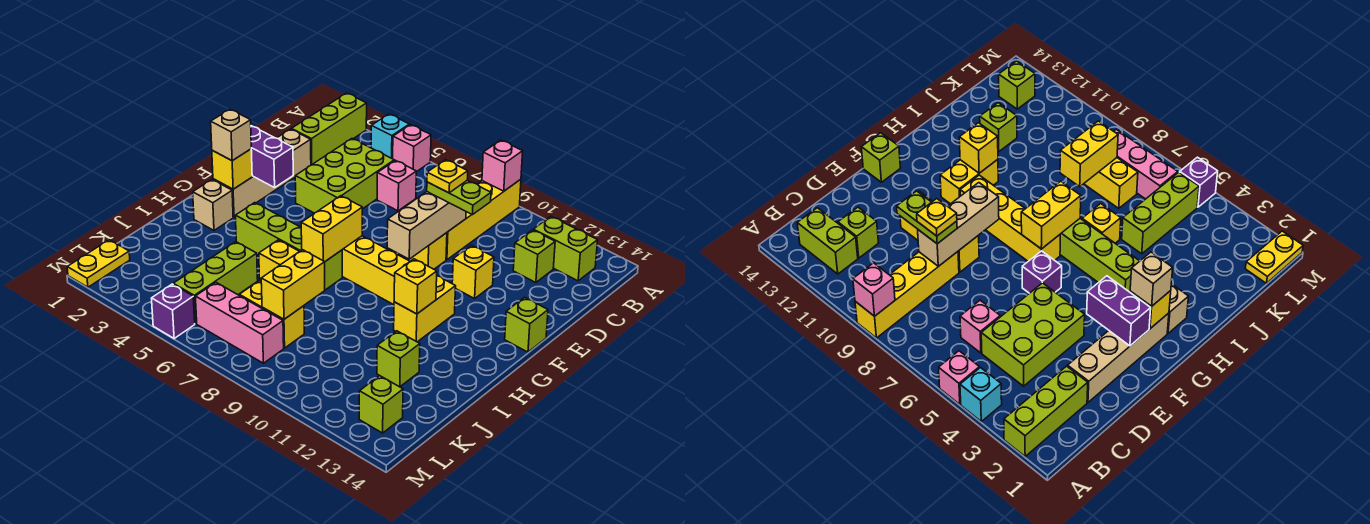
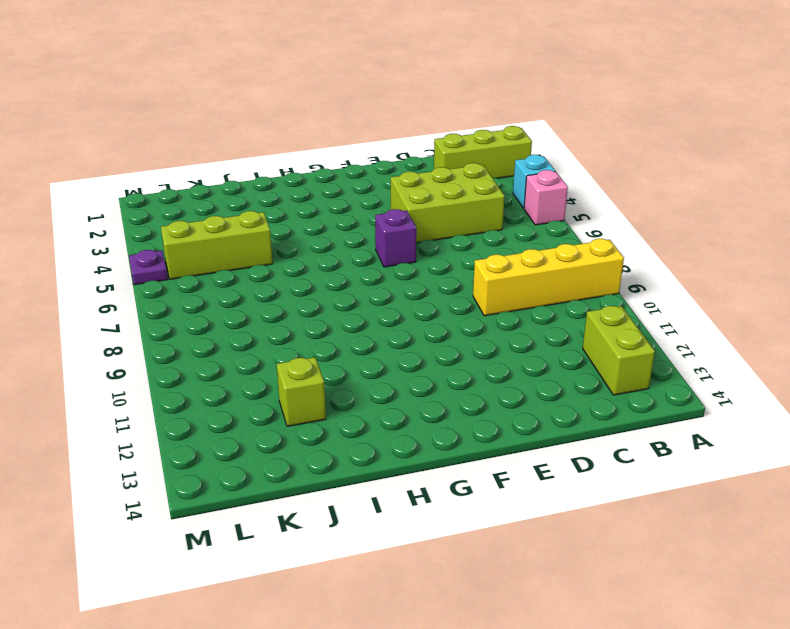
purple plate M5 level 1 -> purple brick M5 level 1
none -> pink brick C6 level 1
none -> lime brick C12 level 1
none -> tan brick D2:G2 level 1
none -> yellow brick E9 level 1

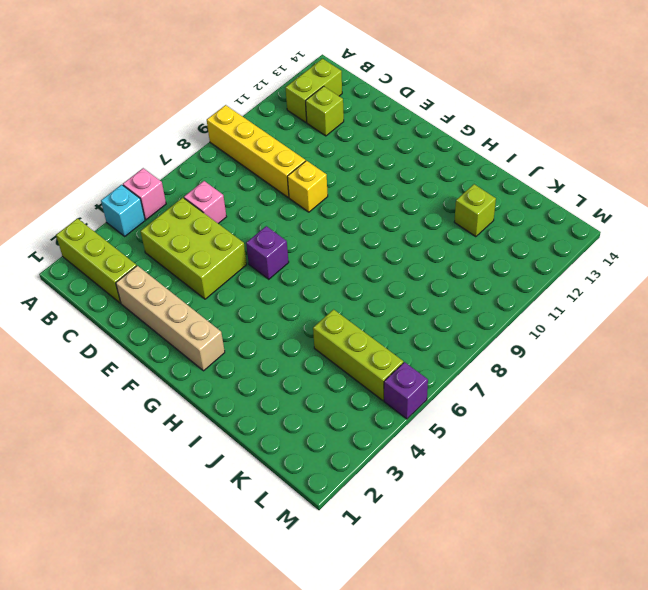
none -> yellow brick E11 level 1
none -> lime brick F14 level 1
none -> yellow brick G7:G10 level 1
none -> yellow brick G11:H11 level 1

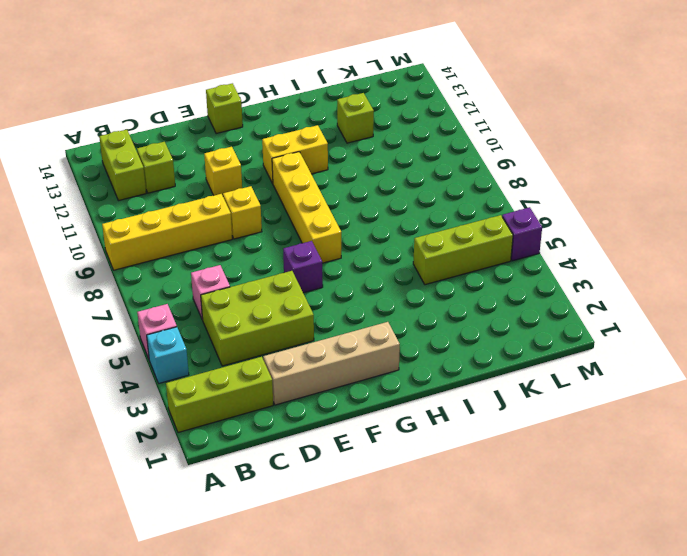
none -> tan brick H2 level 1
none -> lime brick H4:H7 level 1
none -> yellow brick I6 level 1
none -> yellow brick K7:K8 level 1

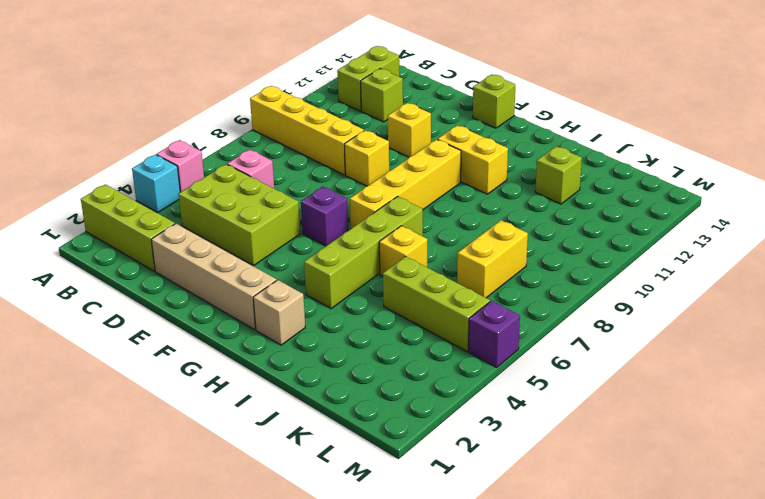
none -> yellow plate L1:M1 level 1
none -> pink brick L6:L8 level 1
none -> lime brick L13 level 1
none -> pink brick A9 level 2

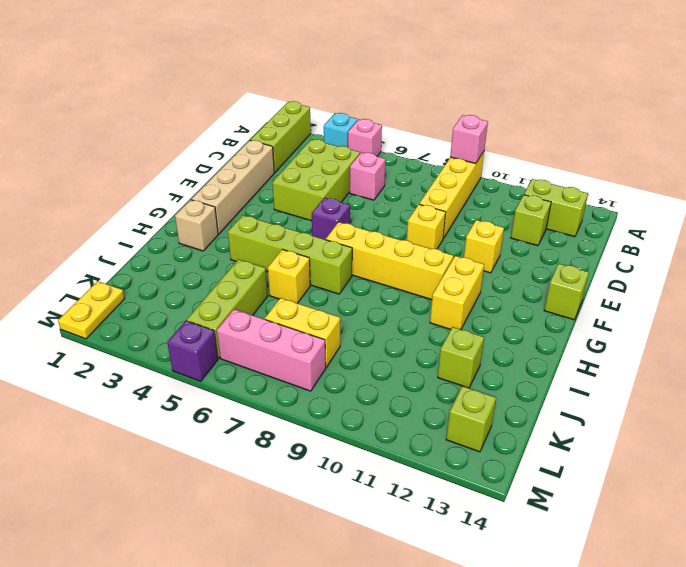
none -> tan brick D9:F9 level 2
none -> purple brick F2:F3 level 2
none -> yellow brick G2 level 2
none -> yellow brick G7:H7 level 2

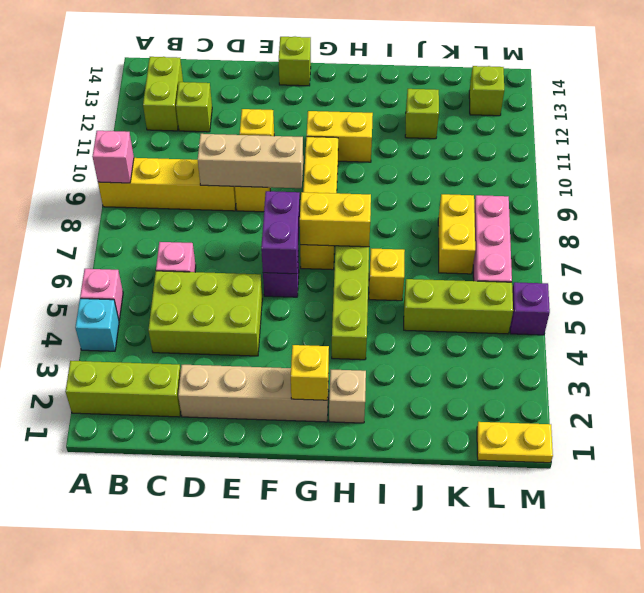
purple brick F6:F7 level 2 -> purple brick F2:F3 level 2
none -> yellow brick H11 level 2
none -> yellow brick J8:K8 level 2
none -> lime plate D9:D10 level 3
none -> tan brick G2 level 3

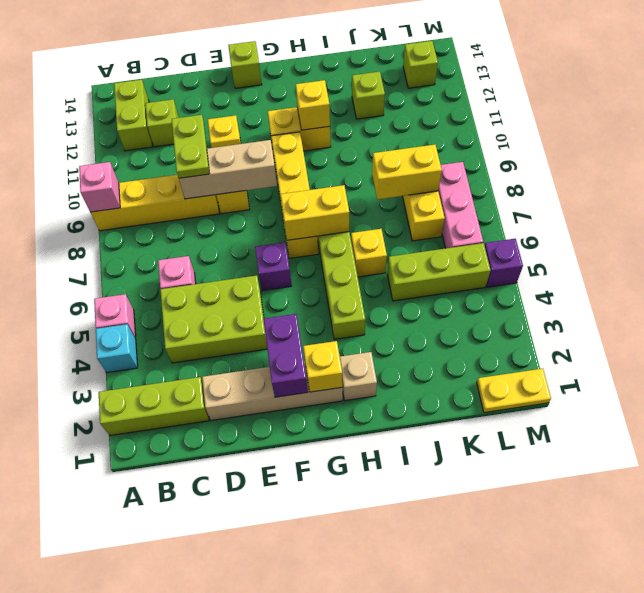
none -> tan brick G2 level 3
none -> yellow plate D9 level 4

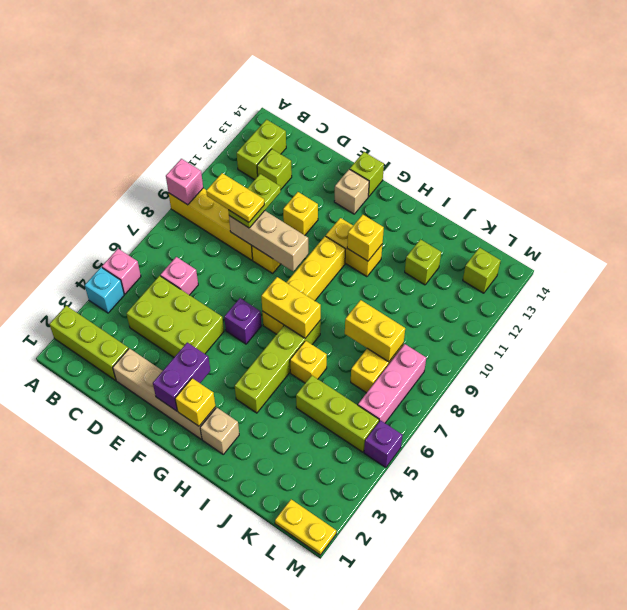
yellow plate C9:D9 level 4 -> yellow plate D9 level 4
tan brick F13 level 1 -> tan brick G2 level 3

